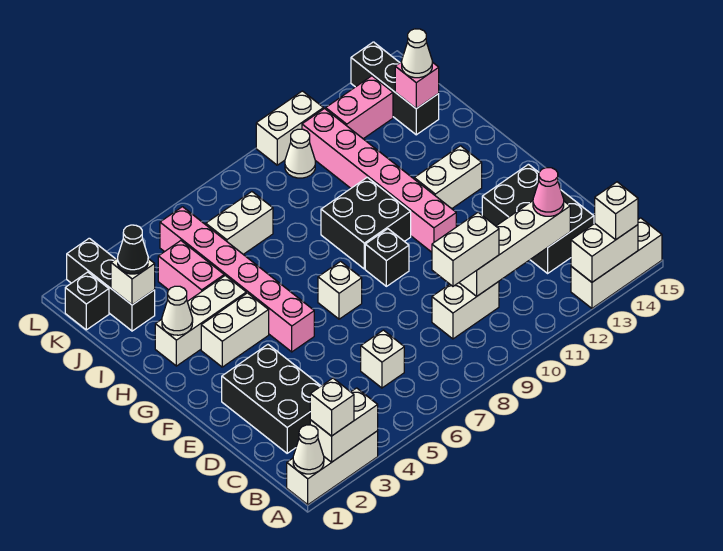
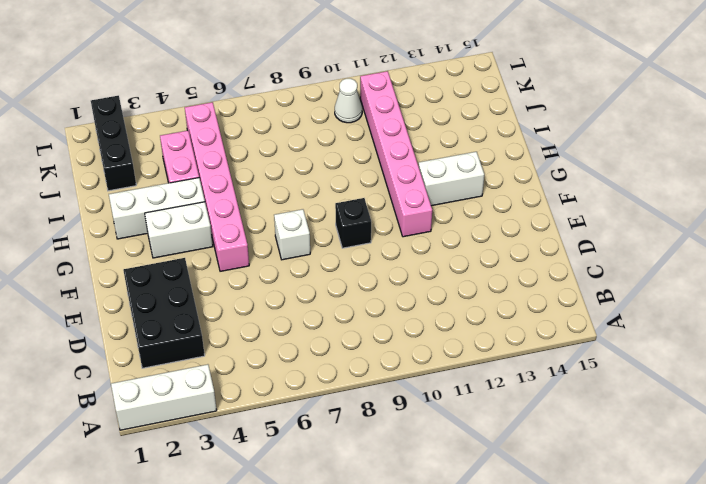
none -> white brick A13:A15 level 1
none -> white brick C6 level 1
none -> white brick C9:C10 level 1
none -> black brick C13:E14 level 1

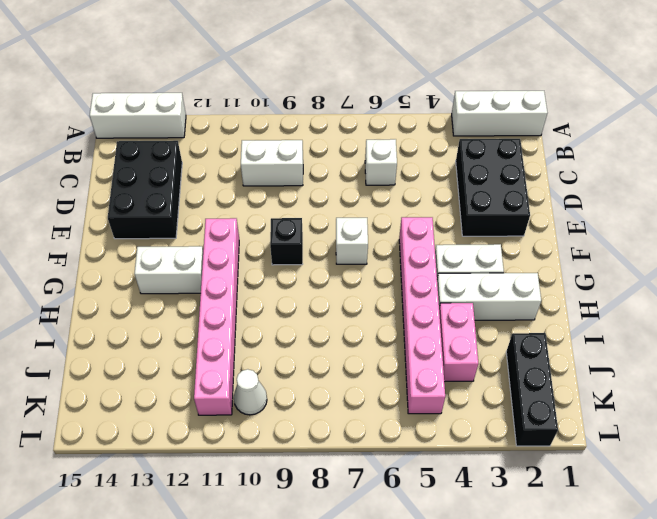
none -> black brick G9:H10 level 1
none -> white brick J6:J7 level 1
none -> black brick J14:L14 level 1
none -> black brick K1 level 1

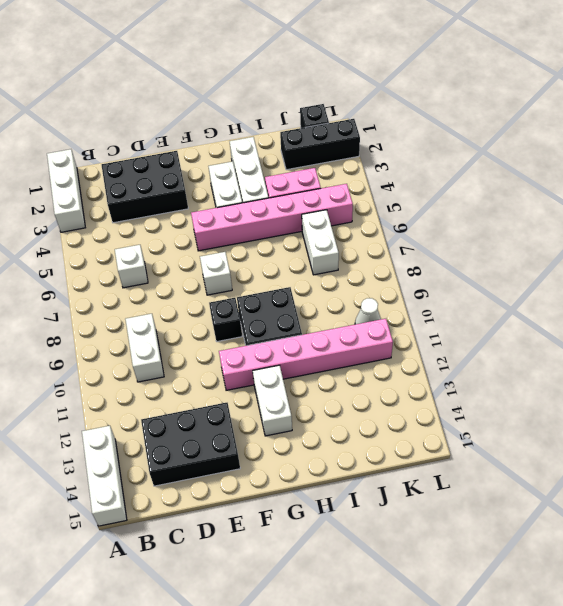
none -> black brick J14:L14 level 1
none -> pink brick K12:K13 level 1
none -> white brick L10:L11 level 1
none -> white cone A1 level 2

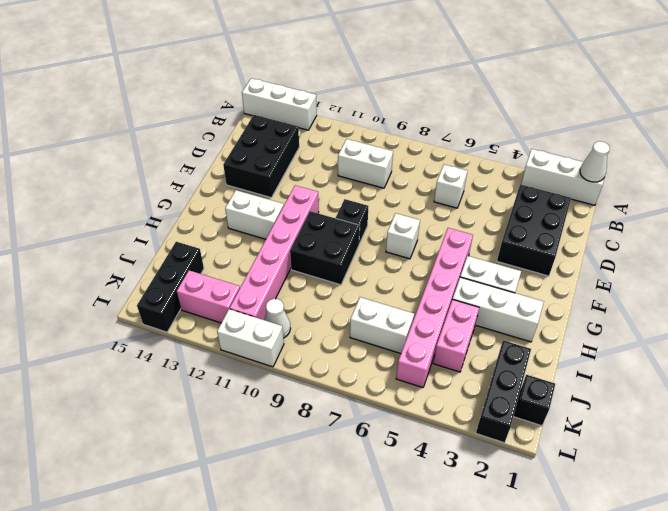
none -> white brick A2:A3 level 2
none -> white brick A13:A14 level 2
none -> white brick C10:C13 level 2
none -> white cone H2 level 2

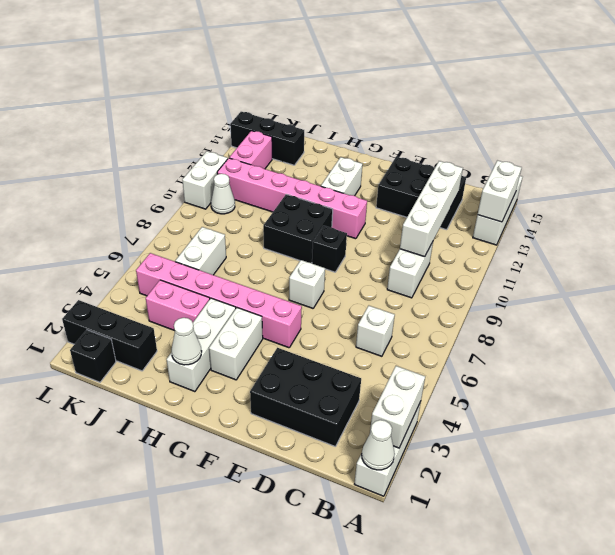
none -> white brick J2 level 2
none -> pink brick J14 level 2
none -> white brick A2 level 3
none -> white brick A14 level 3

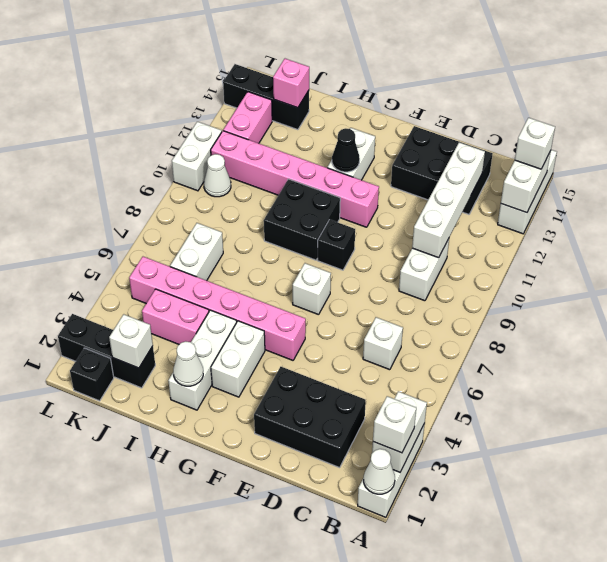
black cone G12 level 2 -> black cone J2 level 3
none -> white brick C9:C10 level 3
none -> pink cone C13 level 3
none -> white cone J14 level 3

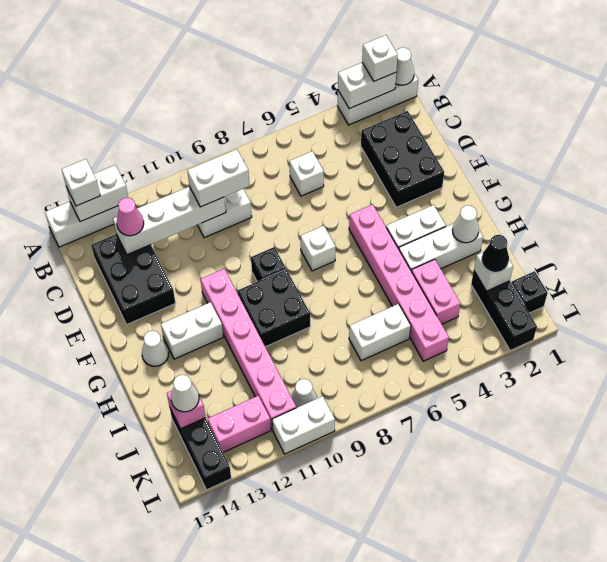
white cone G14 level 1 -> none

